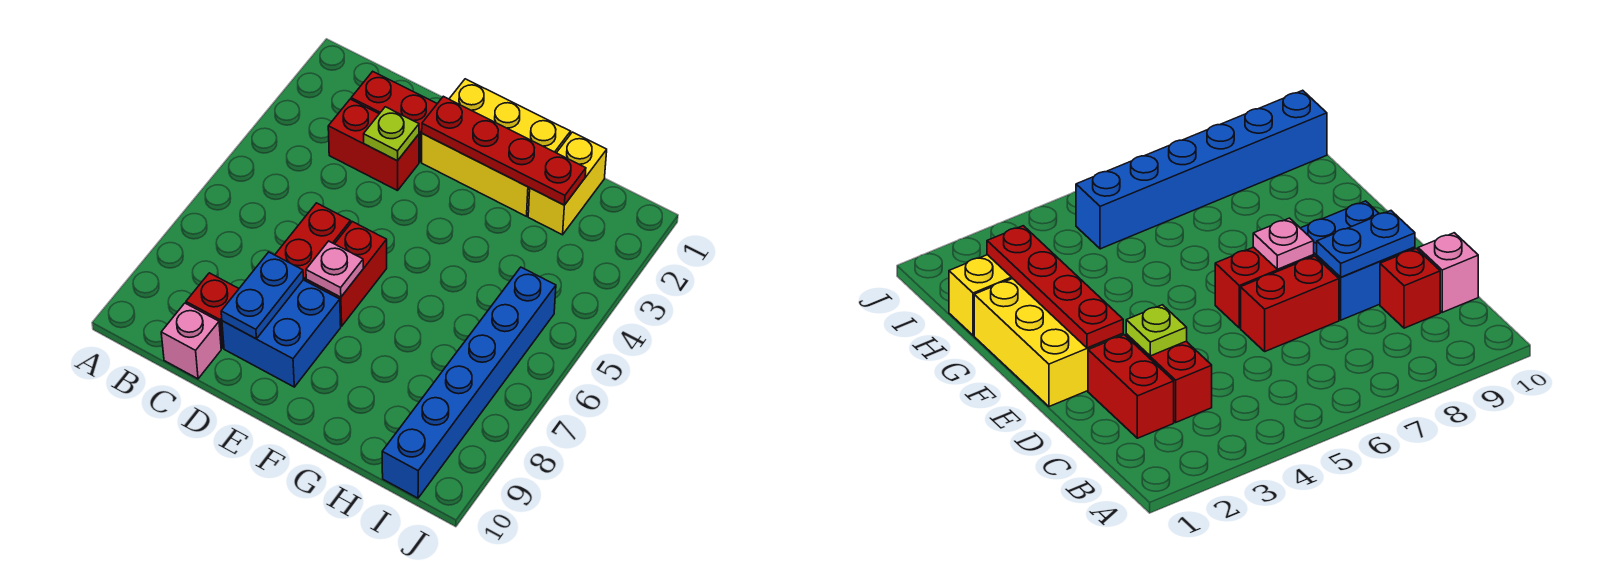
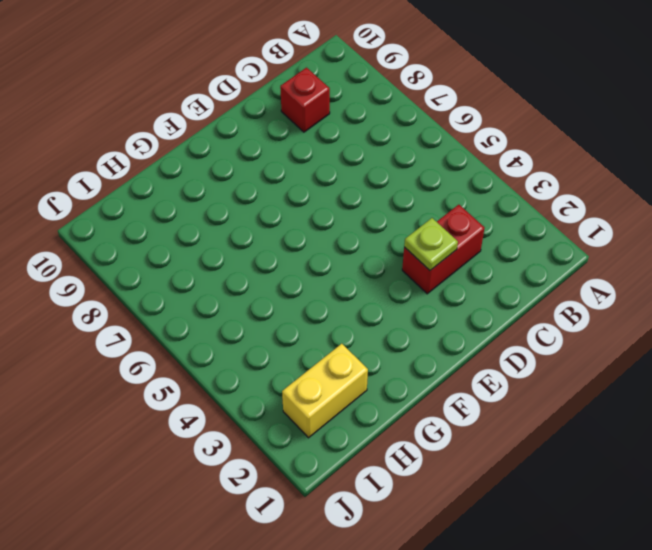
yellow brick H2:I2 level 1 -> yellow brick H1:H2 level 1
none -> red brick C2:D2 level 1
none -> pink brick C10 level 1
none -> red brick D6:D7 level 1

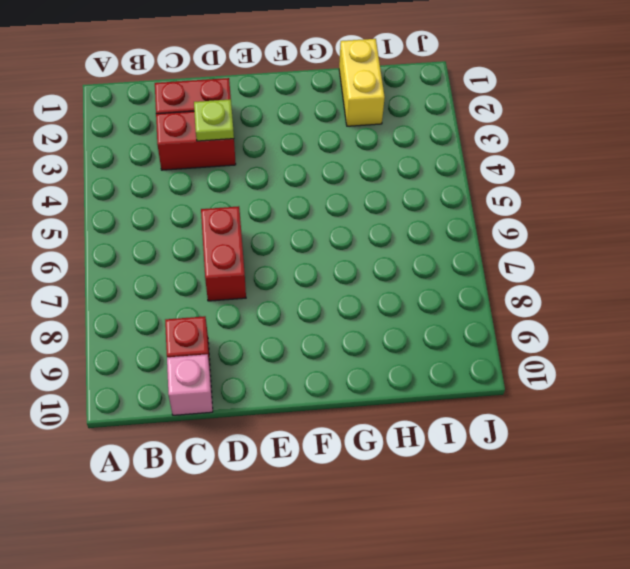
none -> blue brick D8:E9 level 1
none -> yellow brick E1:G2 level 1
none -> red brick E6:E7 level 1

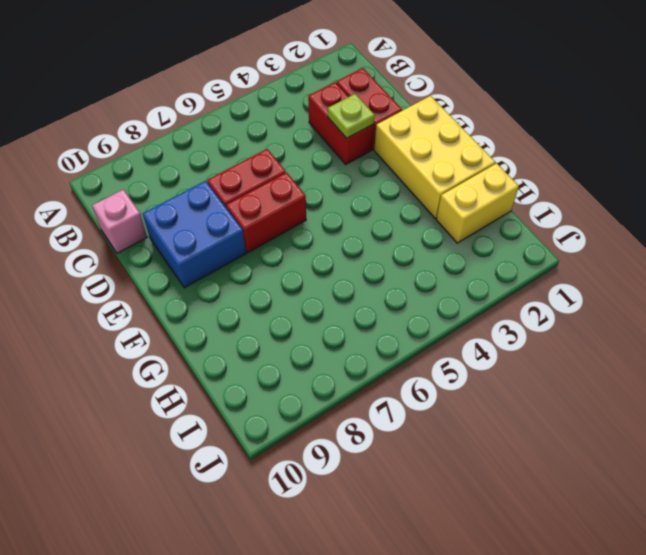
none -> red brick C9 level 1
none -> blue brick I5:I10 level 1
none -> blue plate D8:D9 level 2

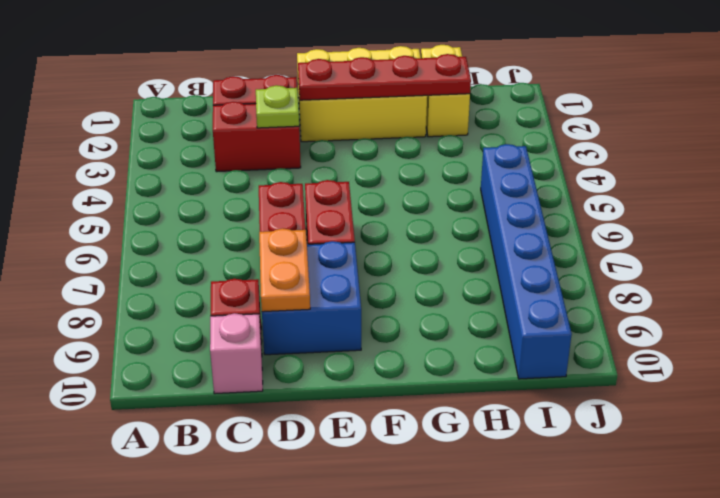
orange plate D8:D9 level 2 -> blue plate D8:D9 level 2
none -> pink plate E7 level 2

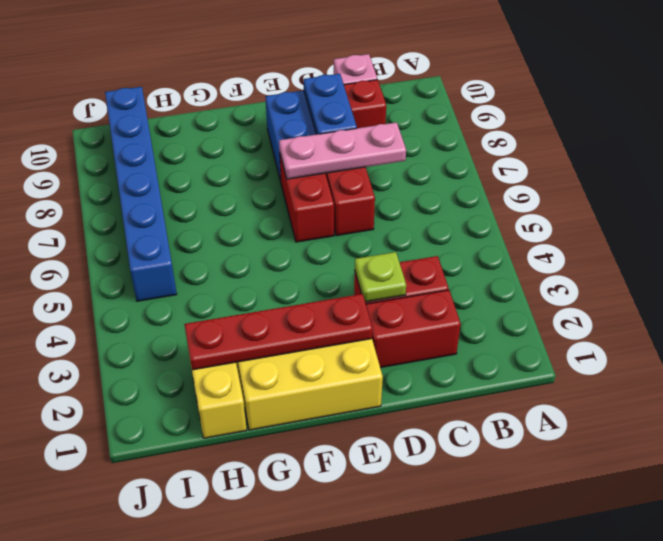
pink plate C7:E7 level 2 -> pink plate E7 level 2

